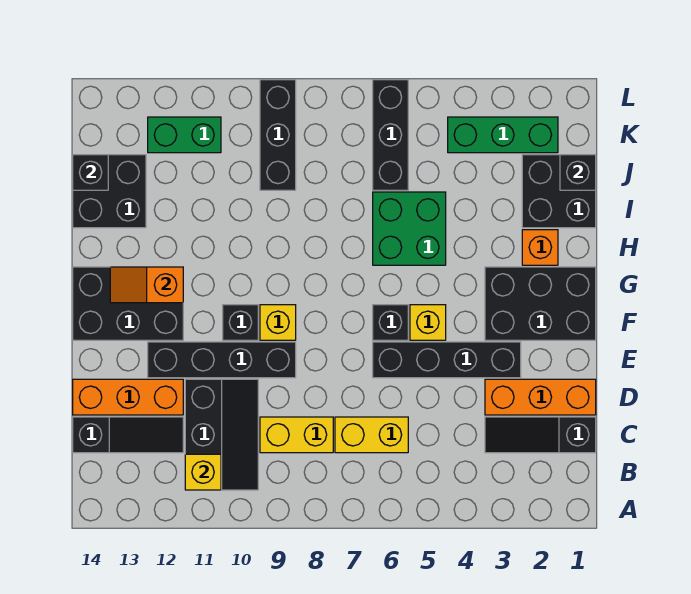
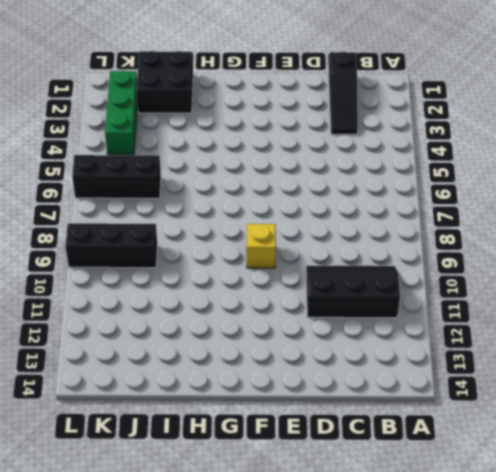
none -> yellow brick C6:C7 level 1
none -> yellow brick C8:C9 level 1
none -> black slope C12:C14 level 1 top 14

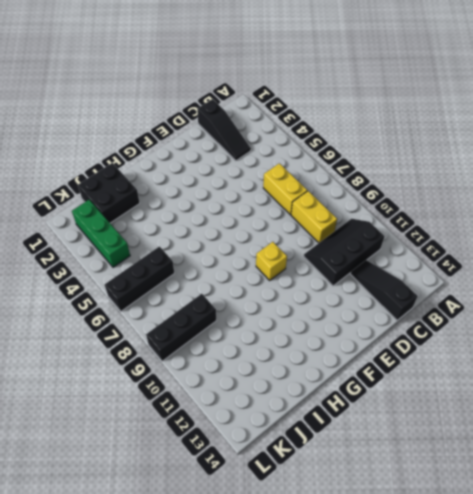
none -> orange brick D1:D3 level 1
none -> orange brick D12:D14 level 1
none -> black brick E3:E6 level 1

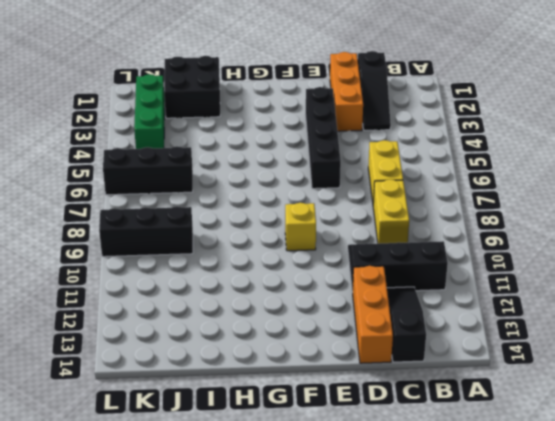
none -> black brick E9:E12 level 1
none -> black brick F1:G3 level 1
none -> yellow brick F5 level 1

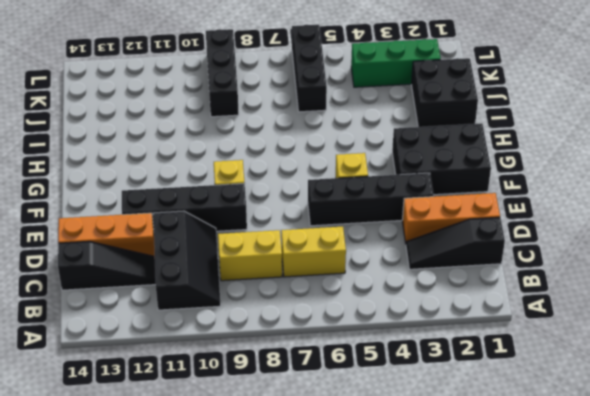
none -> black brick F6 level 1
none -> black brick F10 level 1
none -> black brick F12:G14 level 1

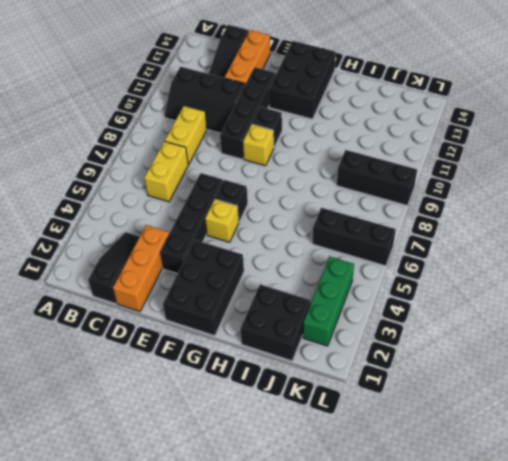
none -> orange brick H2 level 1
none -> green brick H5:I6 level 1
none -> black brick I13:J14 level 1

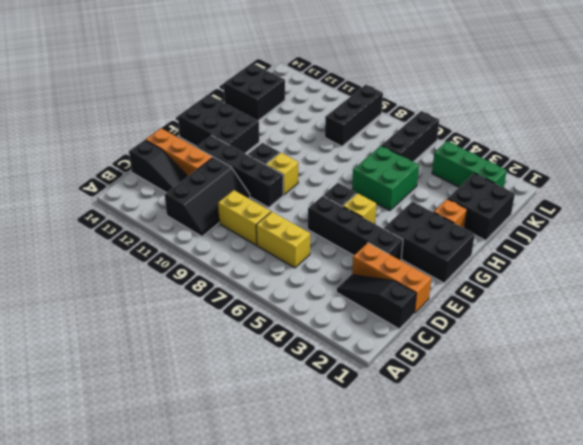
none -> green brick K11:K12 level 1
none -> yellow brick B11 level 2
none -> orange slope G12:G13 level 2 top 12

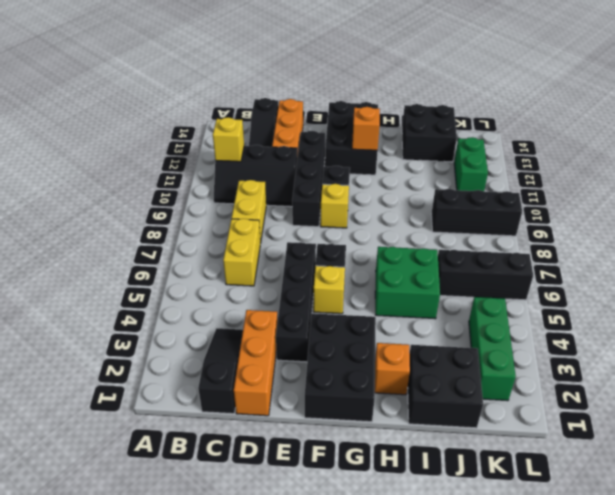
none -> black brick J1 level 2
none -> black brick J14 level 2

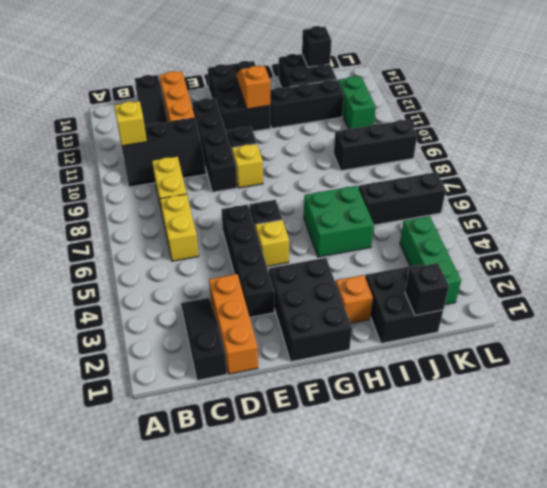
black brick H12:J12 level 1 -> none

